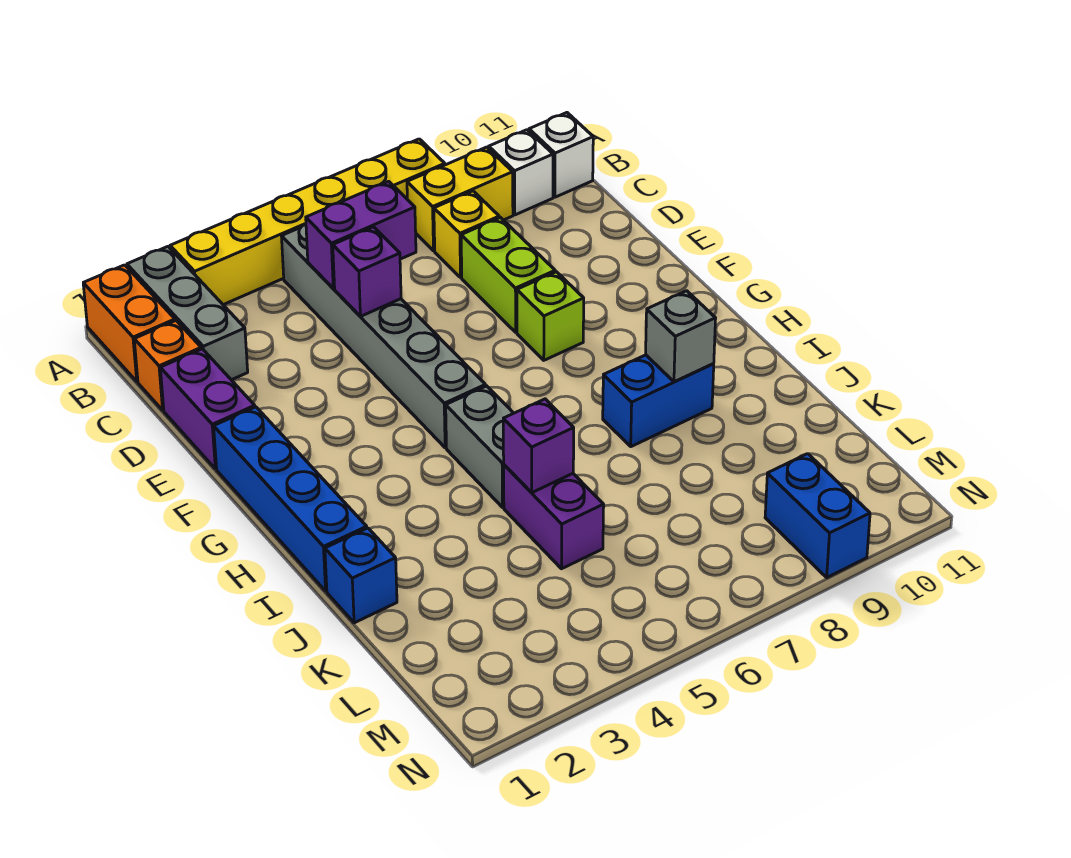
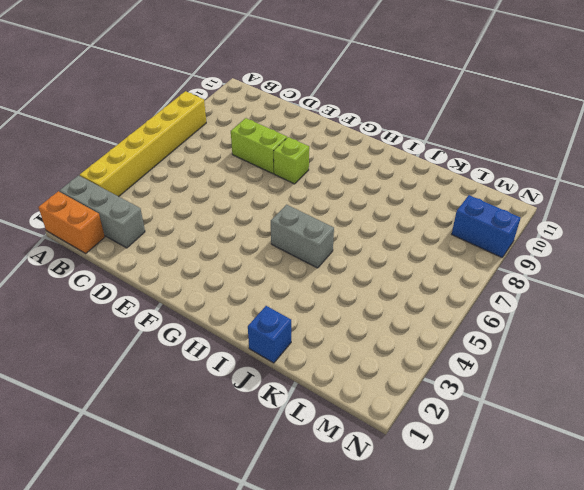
none -> grey brick B5:G5 level 1
none -> yellow brick B8:B9 level 1
none -> white brick B10 level 1

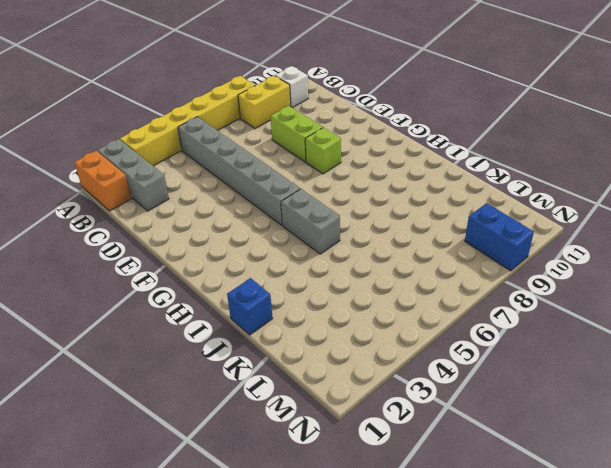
none -> white brick B11 level 1
none -> orange brick C1 level 1
none -> yellow brick C8 level 1

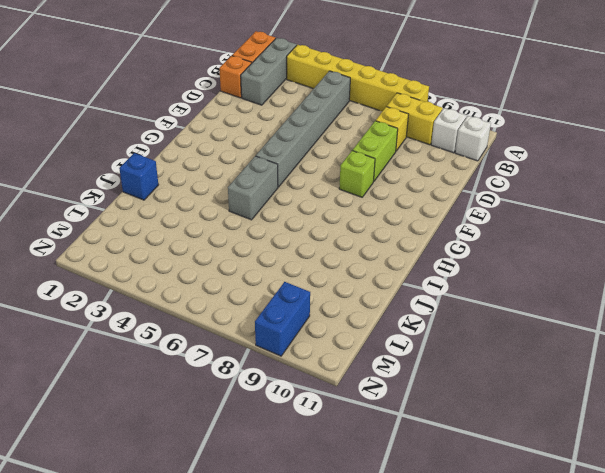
none -> purple brick D1:E1 level 1
none -> blue brick F1:I1 level 1
none -> blue brick I8:I9 level 1

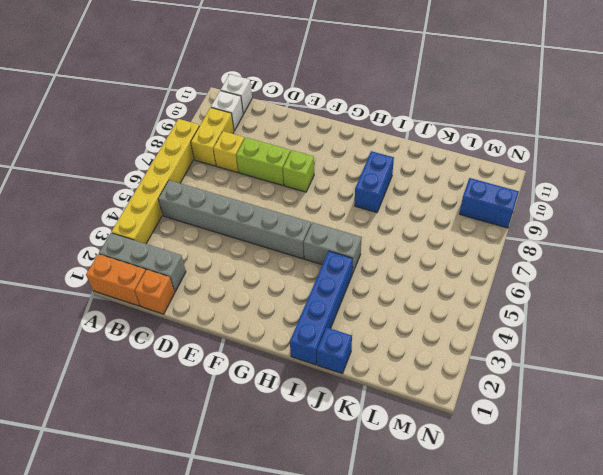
blue brick I1:I4 level 1 -> blue brick F1:I1 level 1
none -> purple brick D1:E1 level 1
none -> purple brick J5:K5 level 1
none -> purple brick C5:C6 level 2

